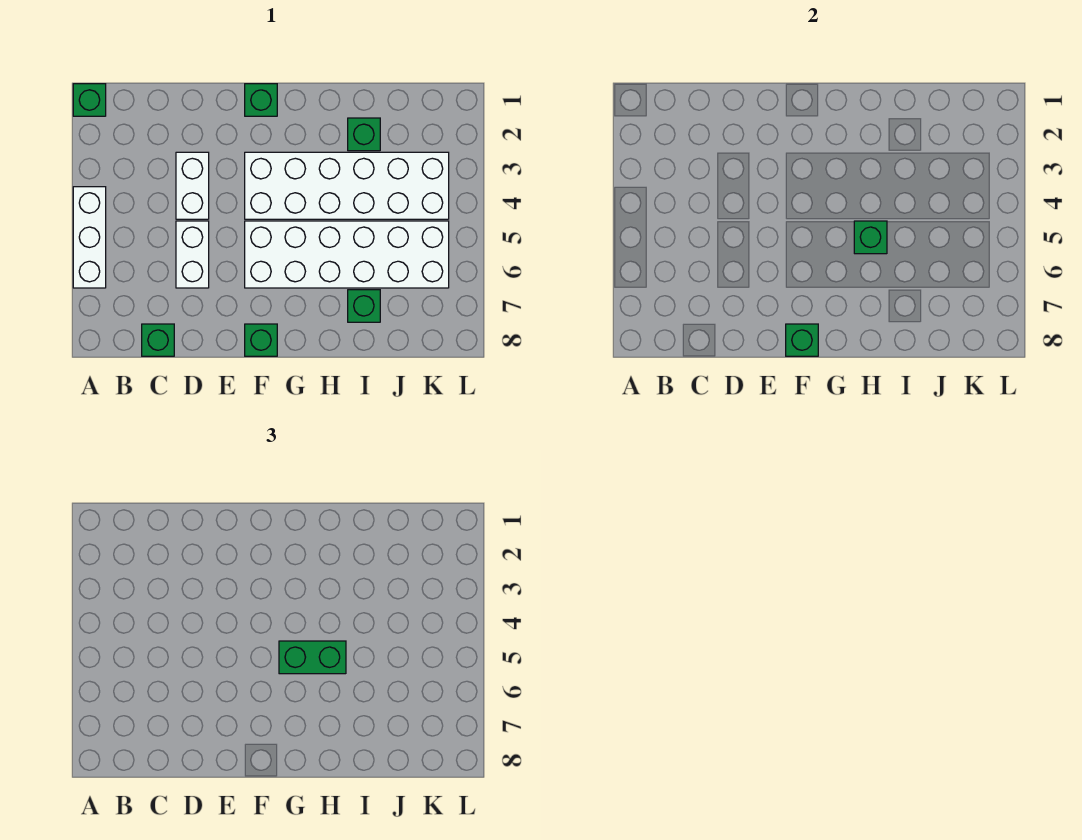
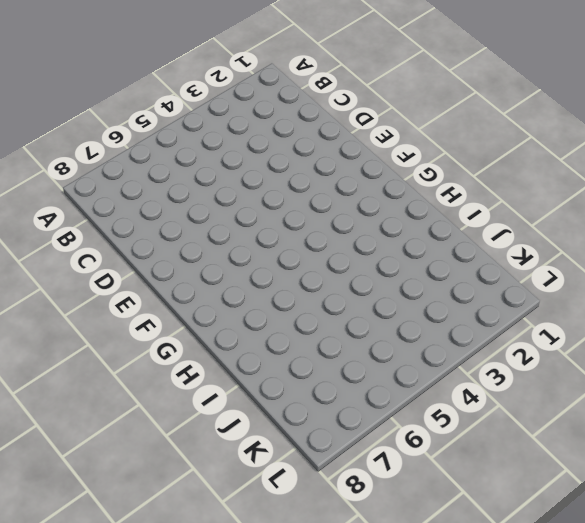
none -> green brick A1 level 1
none -> white brick A4:A6 level 1
none -> green brick C8 level 1

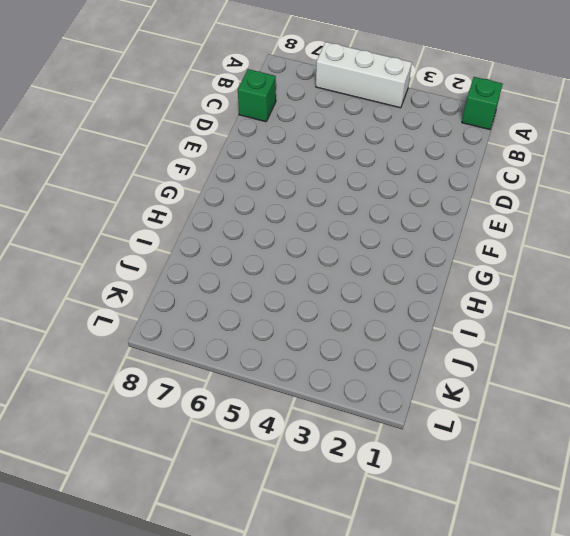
none -> white brick D3:D4 level 1
none -> white brick D5:D6 level 1
none -> green brick F1 level 1

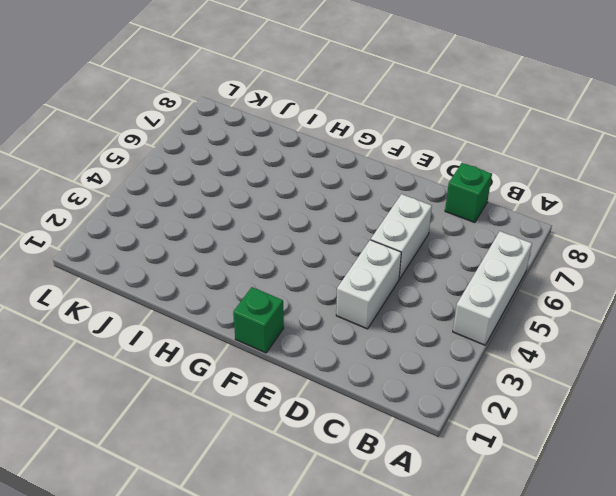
none -> green brick A1 level 1
none -> white brick F3:K4 level 1
none -> white brick F5:K6 level 1

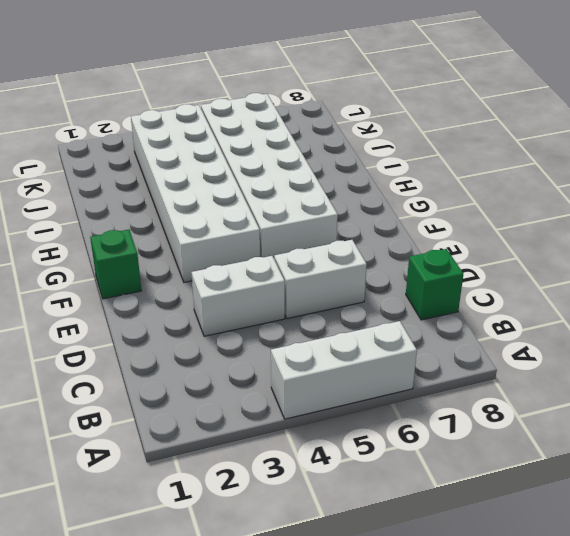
none -> green brick A1 level 1
none -> green brick F8 level 1
none -> green brick I2 level 1

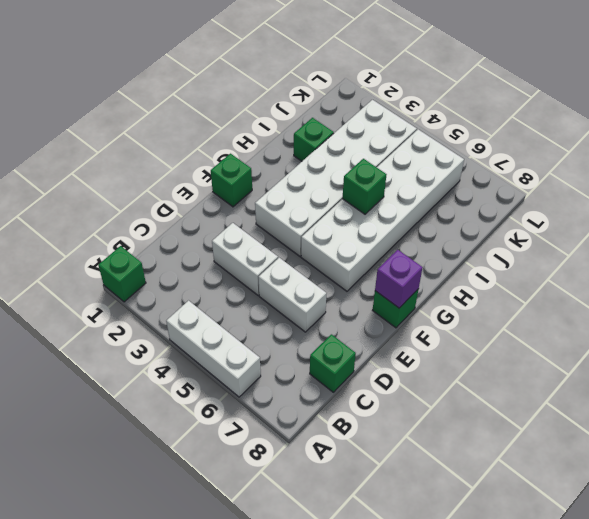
purple brick F8 level 2 -> green brick F8 level 2
none -> green brick I7 level 1
none -> green brick G5:H5 level 3

